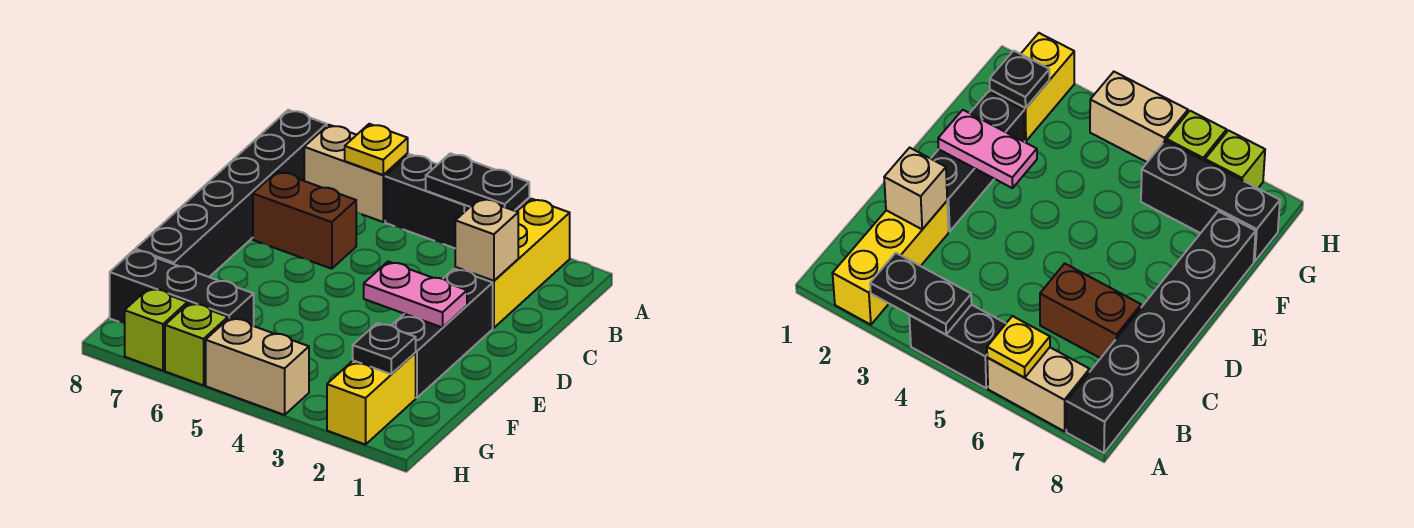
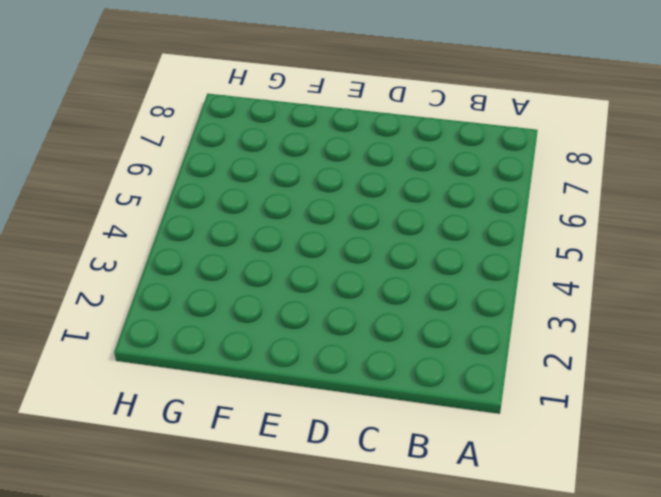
none -> yellow brick A2:C2 level 1
none -> black brick A4:A5 level 1
none -> tan brick A6:A7 level 1

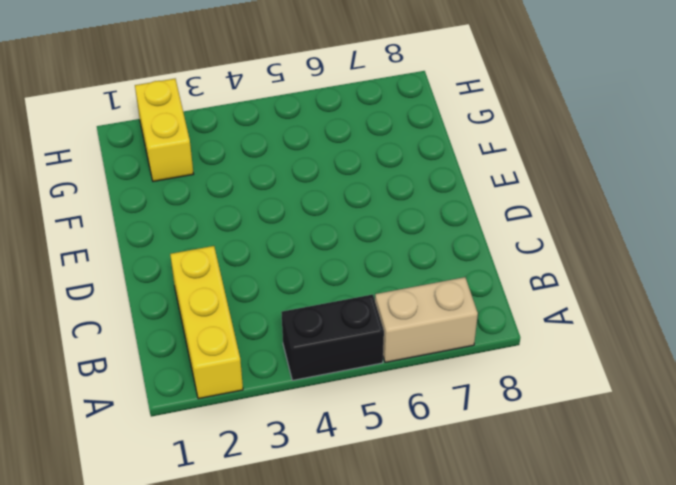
none -> black brick A8:F8 level 1
none -> brown brick C6:C7 level 1
none -> black brick D2:F2 level 1

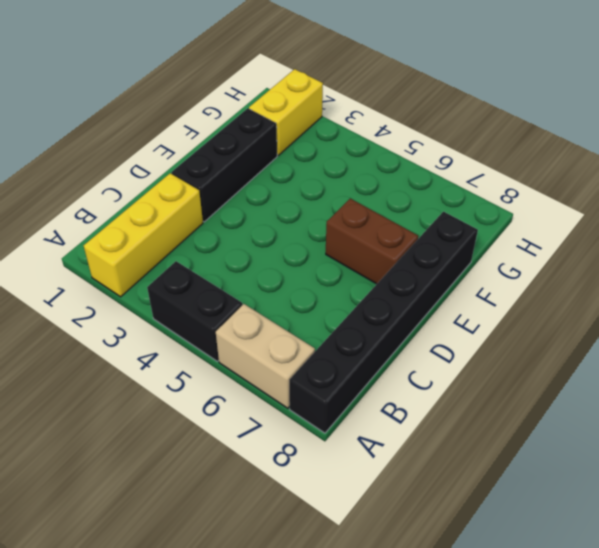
brown brick E6:E7 level 1 -> brown brick C6:C7 level 1
none -> black brick G6:G8 level 1
none -> tan brick H4:H5 level 1
none -> lime brick H6 level 1

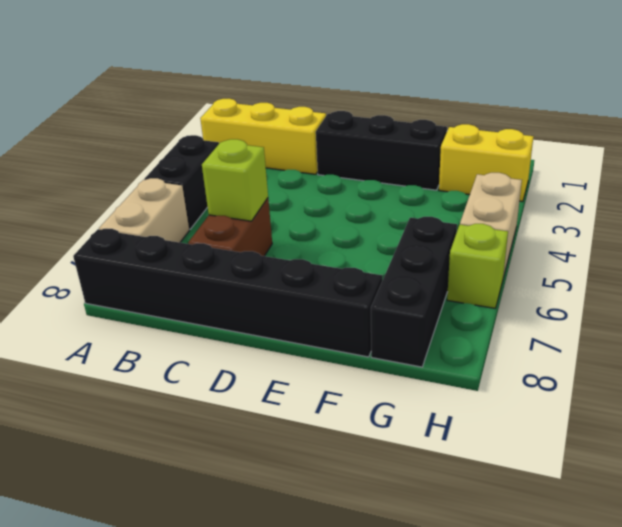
lime brick C6 level 2 -> lime brick H7 level 1
none -> black plate A3:A4 level 2
none -> yellow plate A6 level 2
none -> tan brick C2 level 2

